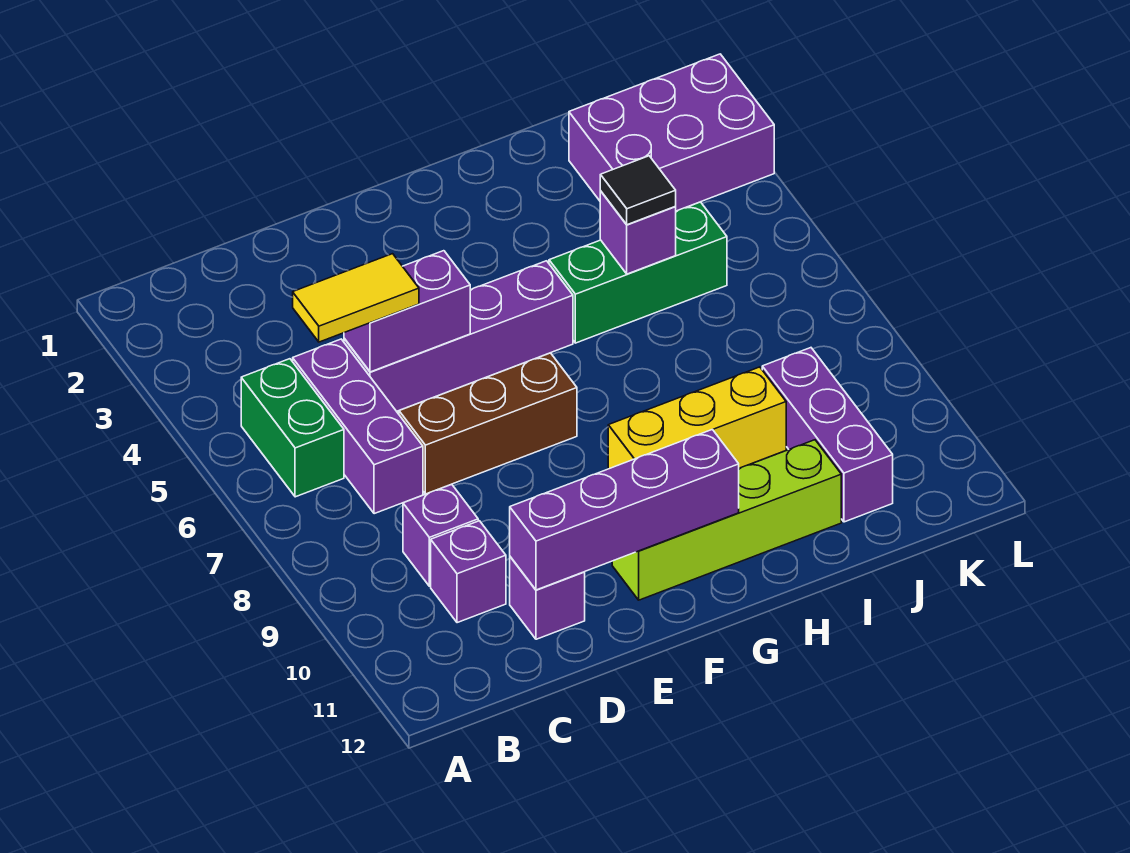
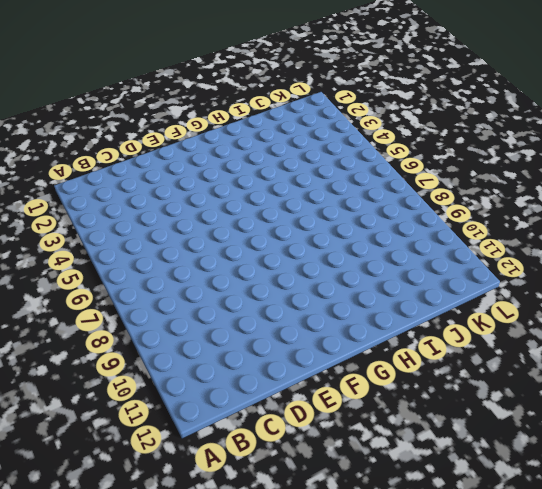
none -> green brick B5:B6 level 1
none -> purple brick C5:C7 level 1
none -> purple brick C9 level 1

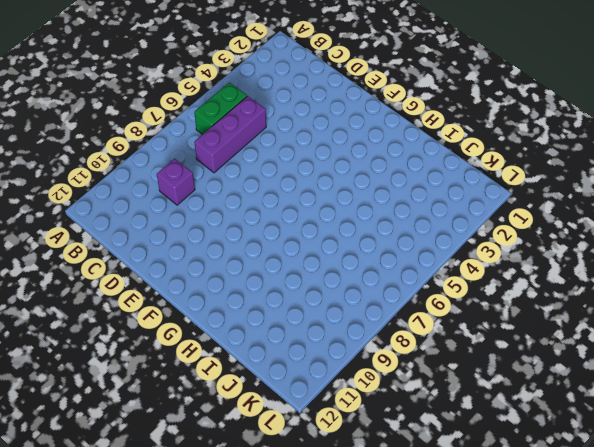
none -> purple brick C10 level 1
none -> purple brick D5:G5 level 1
none -> brown brick D7:F7 level 1

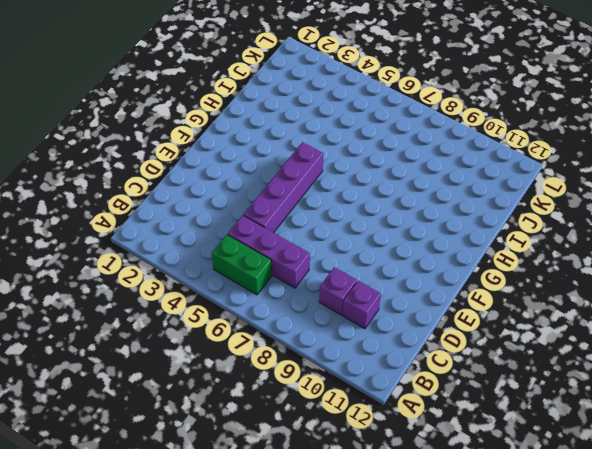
none -> brown brick D7:F7 level 1
none -> purple brick D11 level 1
none -> lime brick F11:I11 level 1

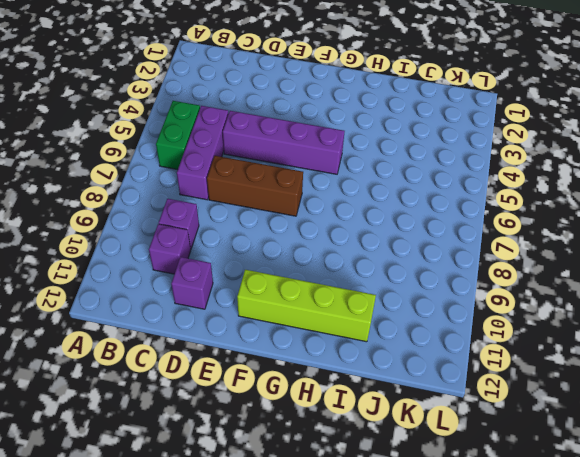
none -> yellow brick G9:I9 level 1
none -> green brick H5:J5 level 1
none -> purple brick J2:L3 level 1

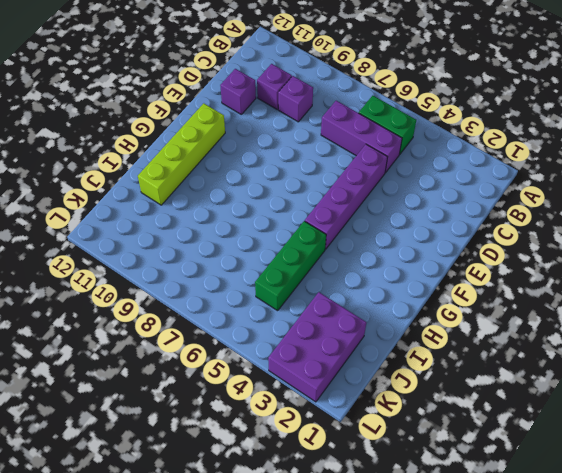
none -> brown brick D7:F7 level 1
none -> yellow brick G9:I9 level 1
none -> purple brick J9:J11 level 1

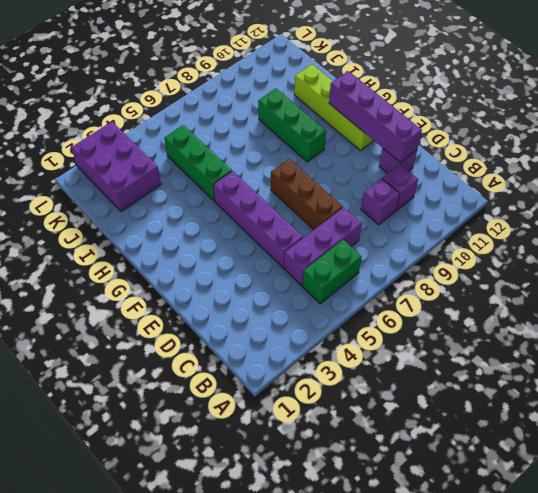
green brick G9:I9 level 1 -> yellow brick G9:I9 level 1
none -> purple brick J9:J11 level 1
none -> purple brick D5:E5 level 2
none -> purple brick I5 level 2

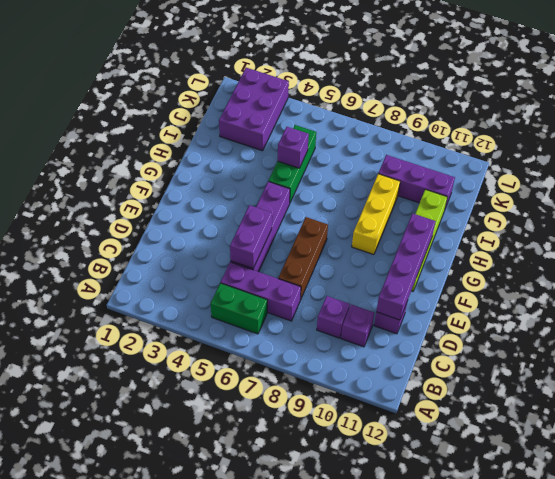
none -> yellow tile C5:D5 level 3
none -> black tile I5 level 3

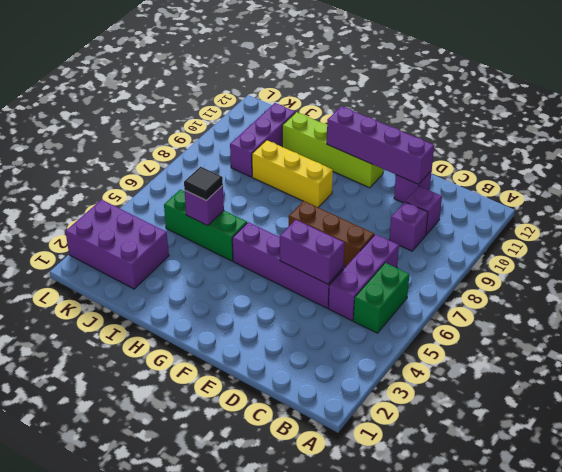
none -> yellow tile C5:D5 level 3

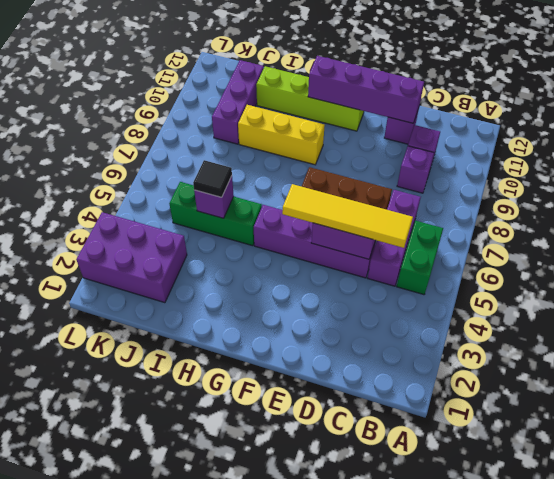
yellow tile C5:F5 level 3 -> yellow tile C5:D5 level 3

